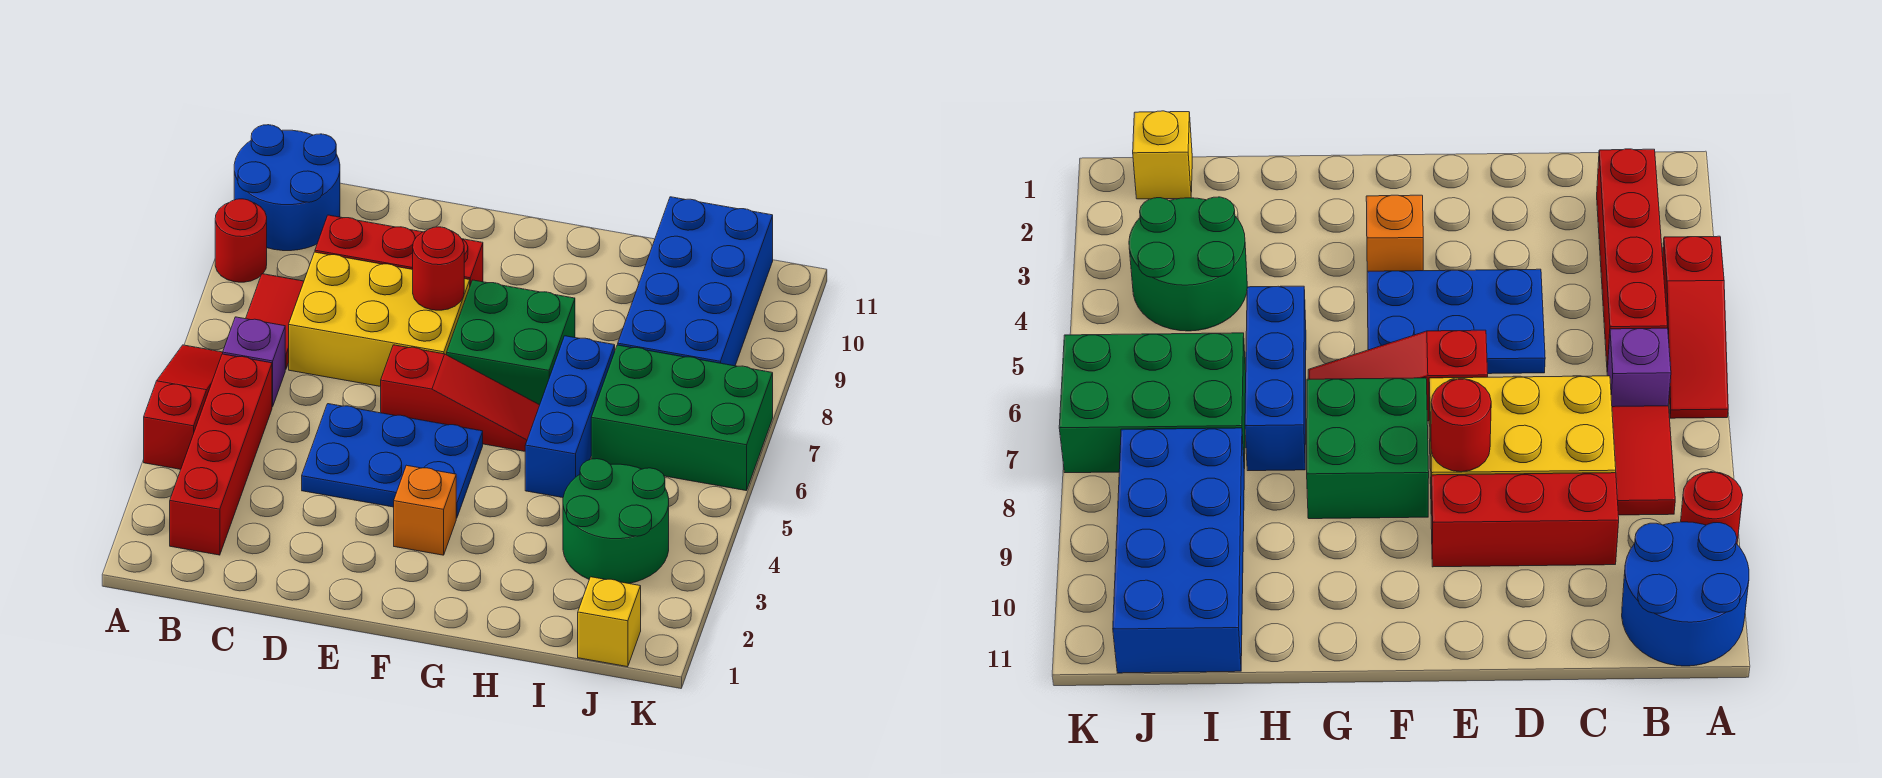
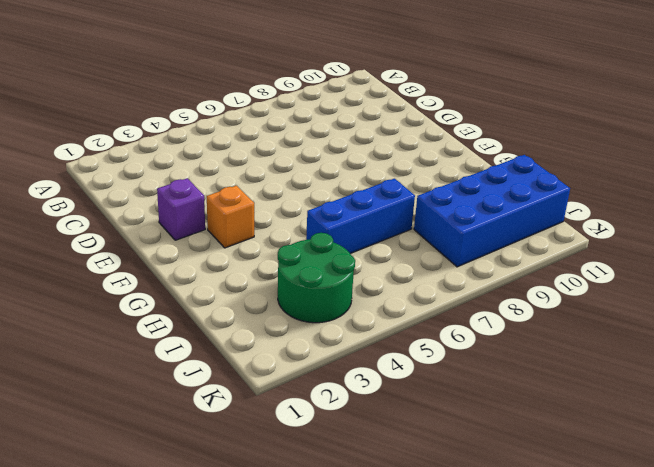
purple brick E2 level 1 -> purple brick B6 level 1
none -> red slope A4:A6 level 1 top 4
none -> red round brick A9 level 1
none -> blue round brick A10:B11 level 1

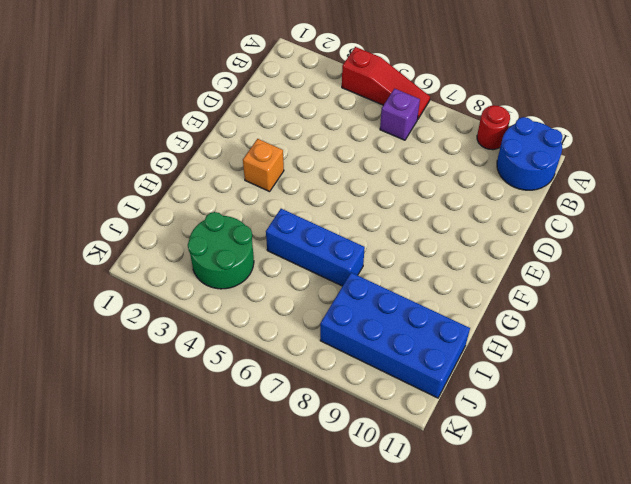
none -> red brick B2:B5 level 1
none -> red tile B7:B8 level 1
none -> yellow brick C7:E8 level 1

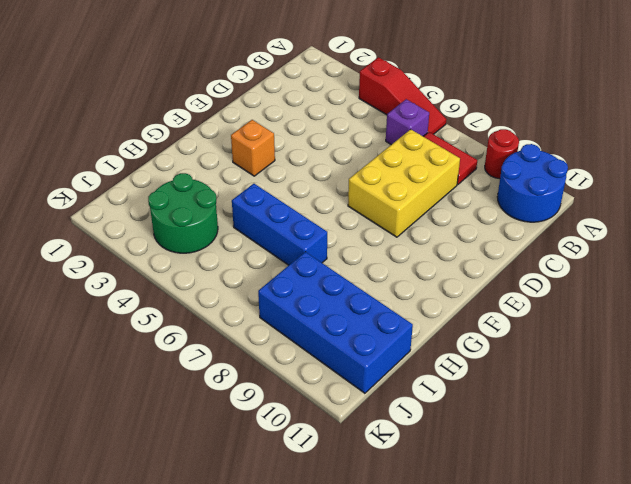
none -> red brick B2:B5 level 1
none -> red brick C9:E9 level 1
none -> blue plate D4:F5 level 1

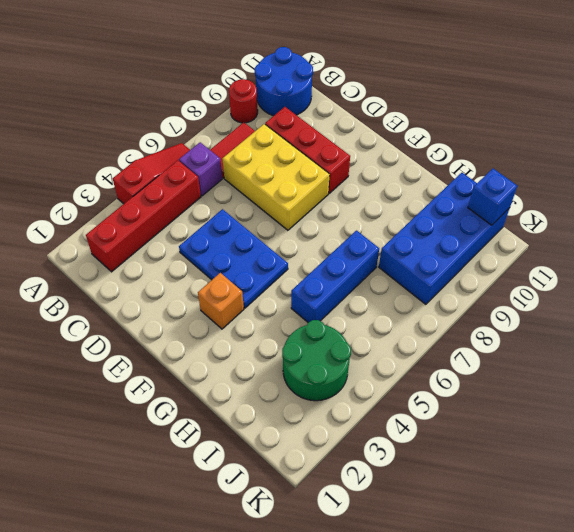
blue brick J11 level 2 -> none
none -> red slope E6:G6 level 1 top E
none -> green brick F7:G8 level 1
none -> green brick I6:K7 level 1

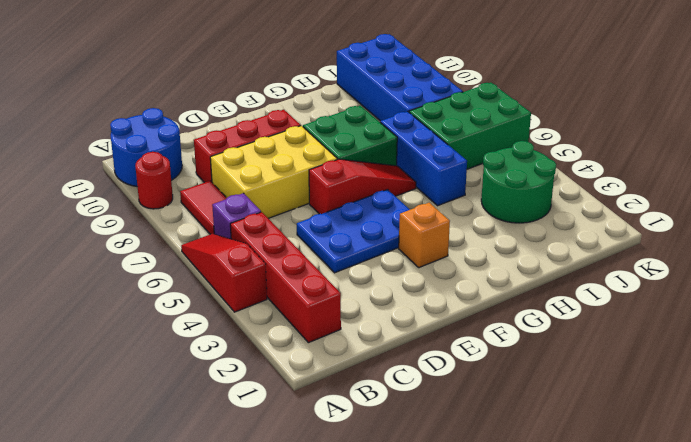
none -> yellow brick J1 level 1
none -> red round brick E8 level 2

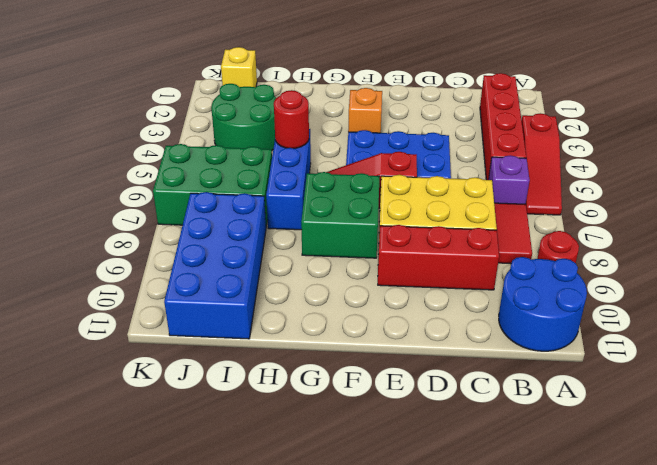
red round brick H5 level 2 -> red round brick E8 level 2

